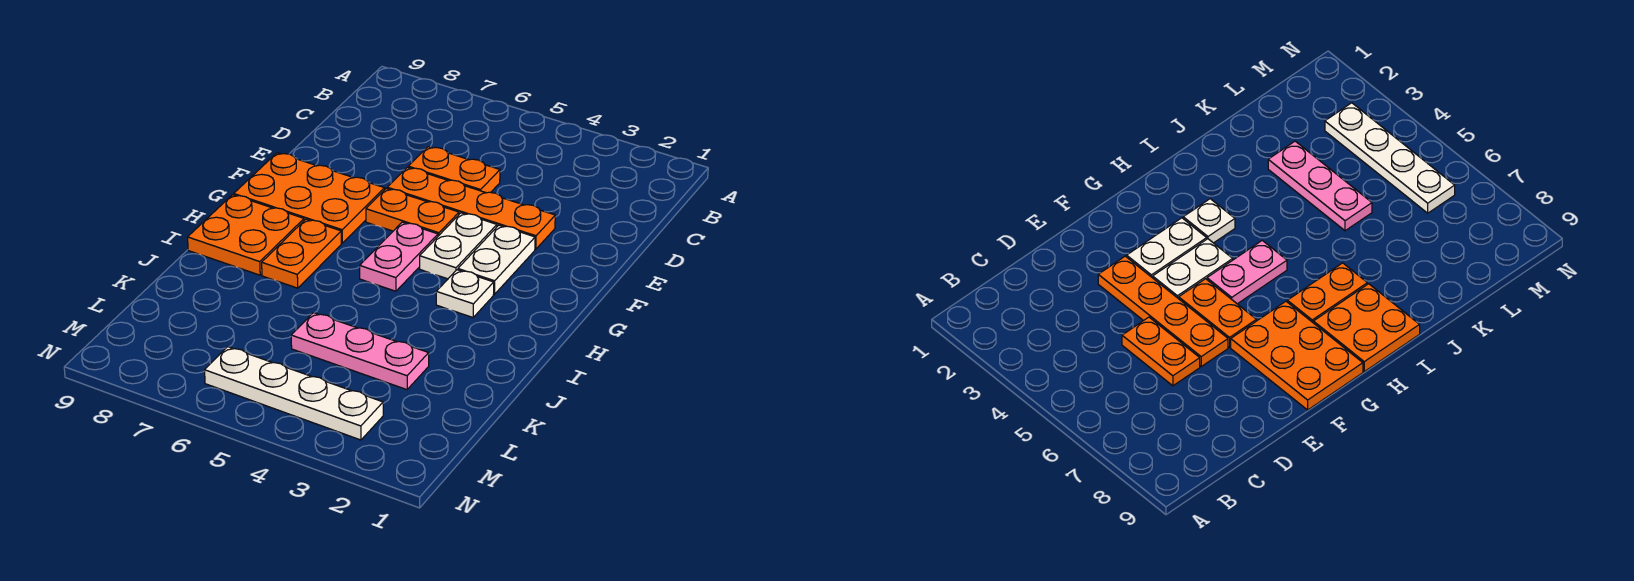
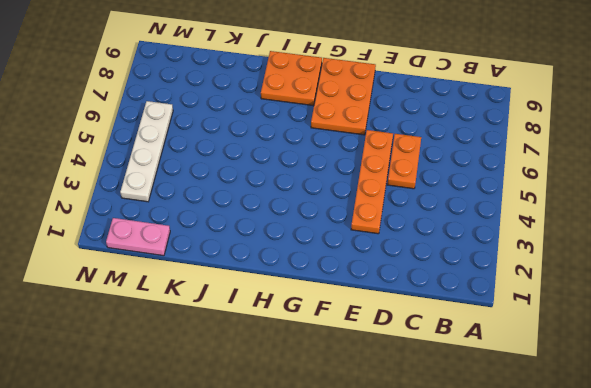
pink plate L1:M1 level 1 -> pink plate G5:H5 level 1
none -> white plate F3:G3 level 1
none -> white plate F4:G4 level 1
none -> orange plate F5:F6 level 1

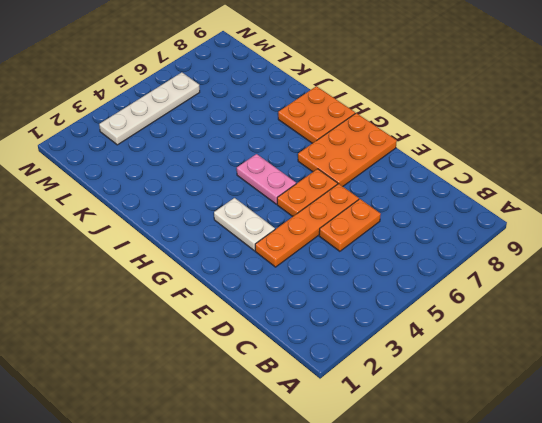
none -> white plate F4:G4 level 1
none -> white plate H3 level 1
none -> orange plate H7:I7 level 1

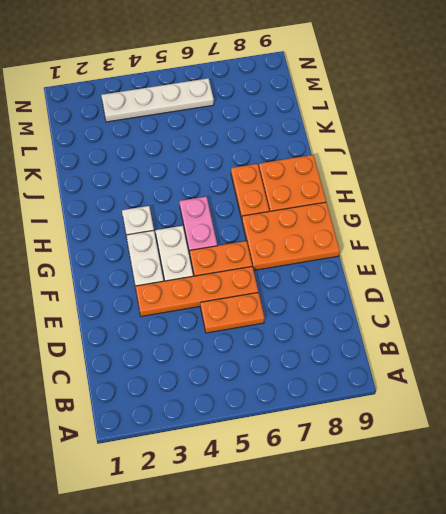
none -> pink plate K3:K5 level 1

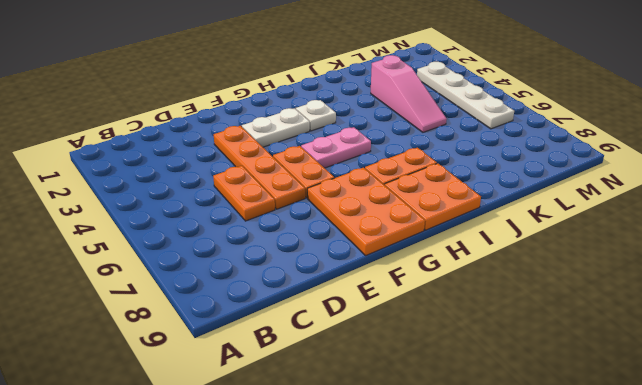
pink slope K3:K5 level 1 top 3 -> pink plate K3:K5 level 1
none -> white plate F4:G4 level 1

